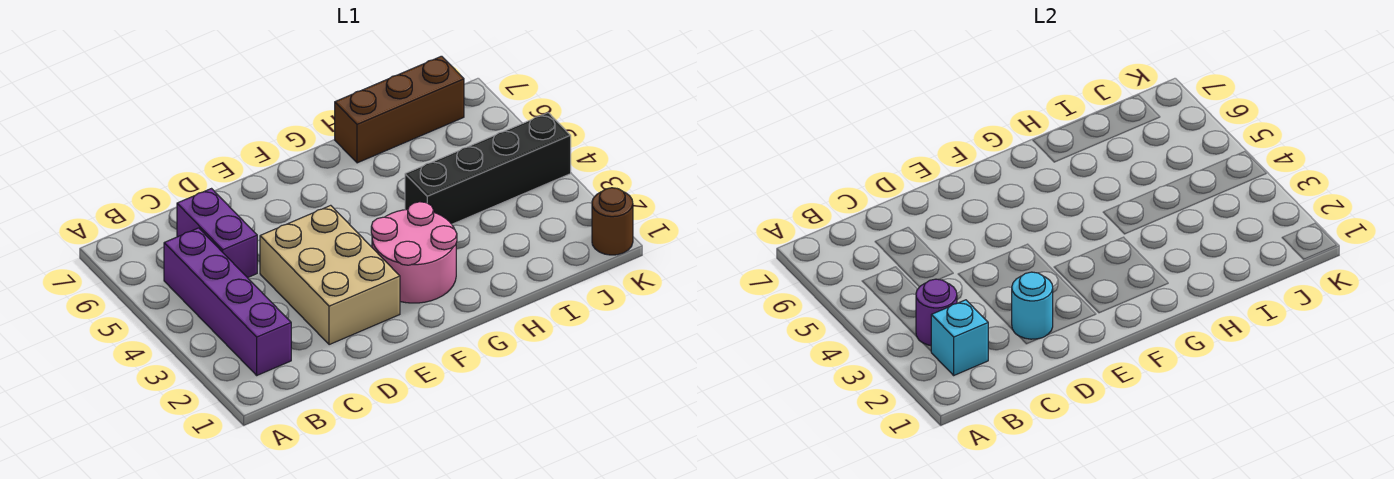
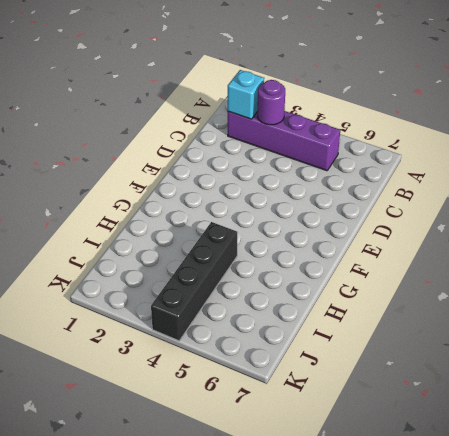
none -> purple brick C5:C6 level 1
none -> tan brick D2:E4 level 1

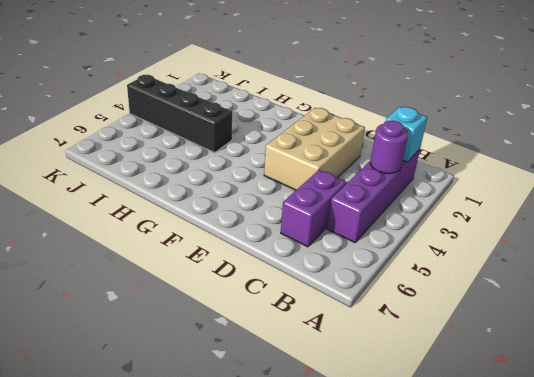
none -> pink round brick F2:G3 level 1
none -> brown brick H7:J7 level 1

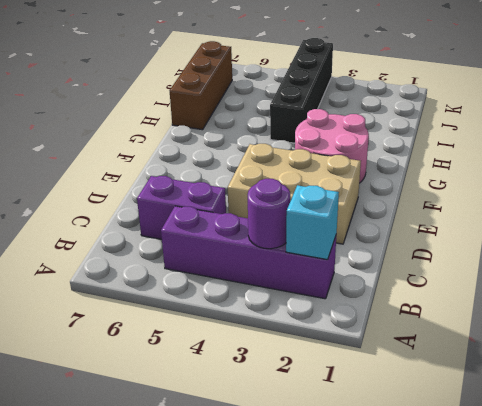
none -> brown round brick K1 level 1
none -> cyan round brick D2 level 2

